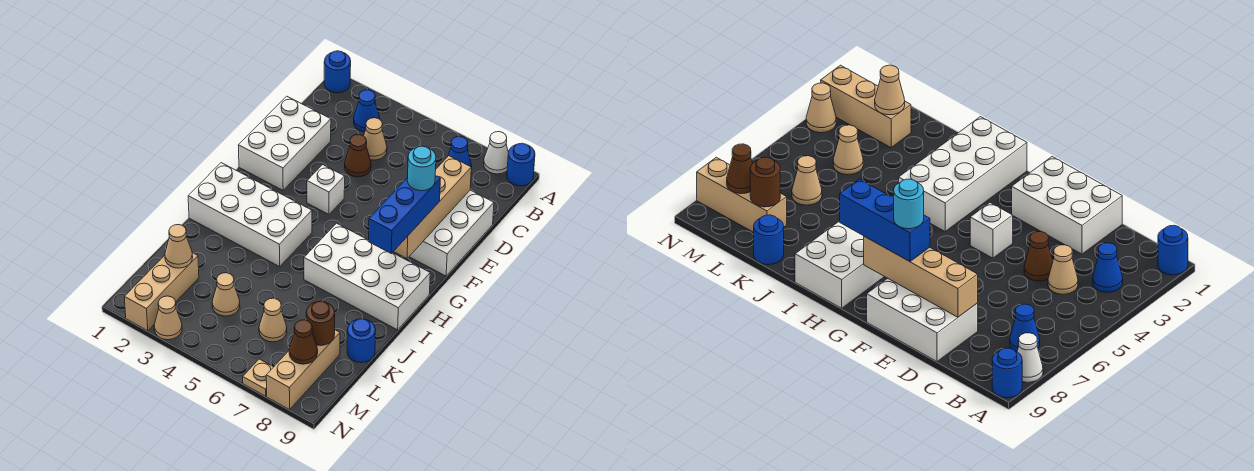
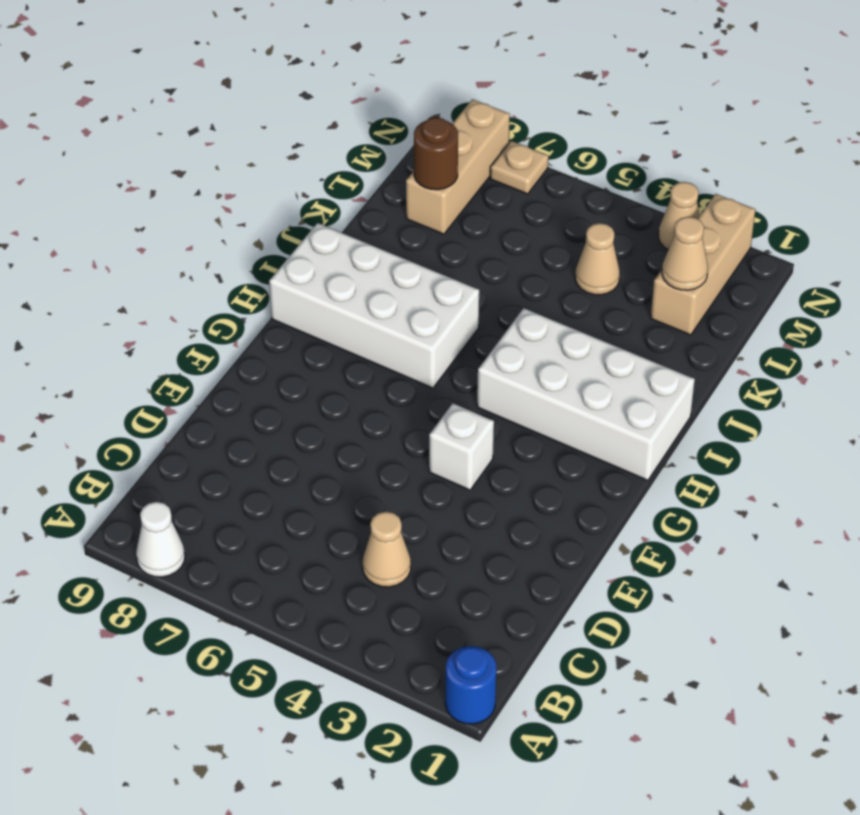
none -> blue round brick A9 level 1
none -> blue cone B3 level 1
none -> blue cone B7 level 1

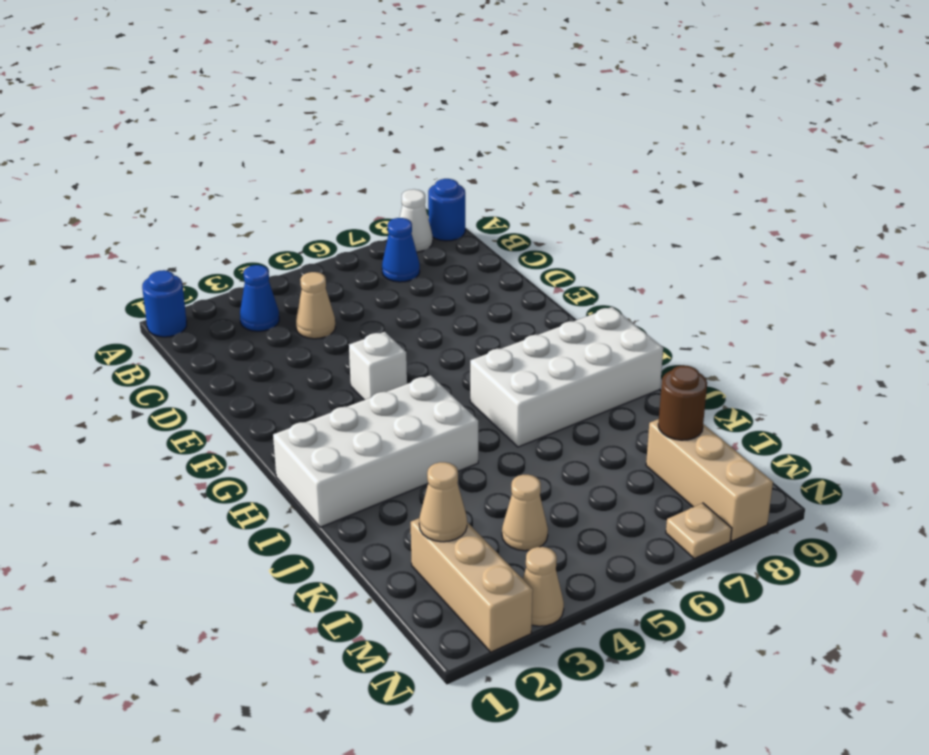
none -> white brick D1:F2 level 1
none -> brown cone D4 level 1
none -> white brick D8:F9 level 1

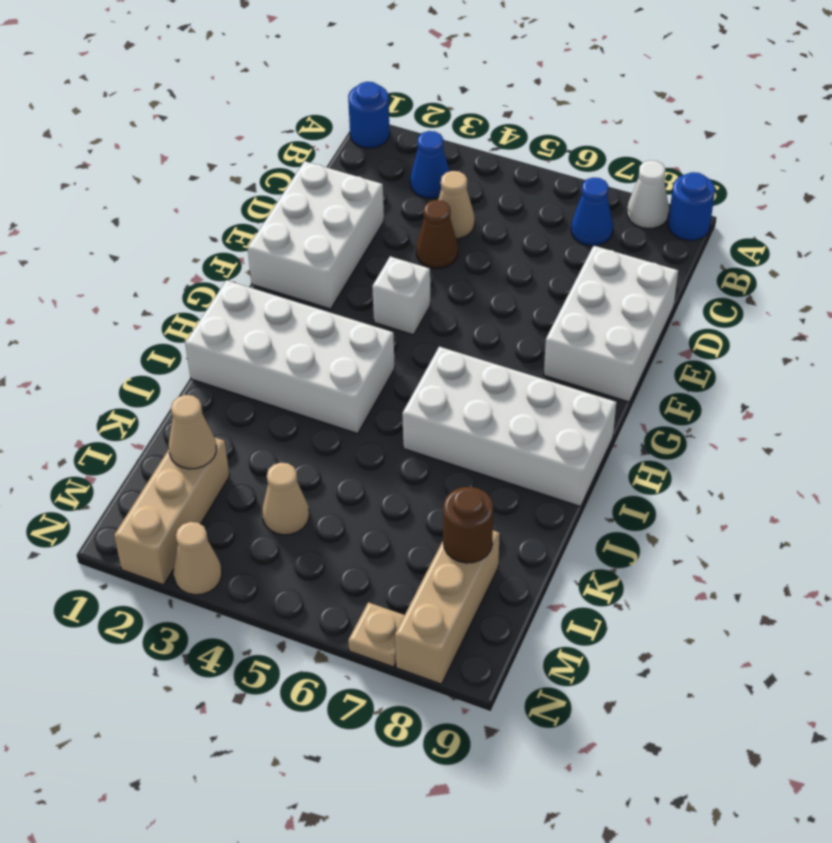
none -> blue round brick K9 level 1
none -> tan cone L6 level 1
none -> tan brick D8:G8 level 2

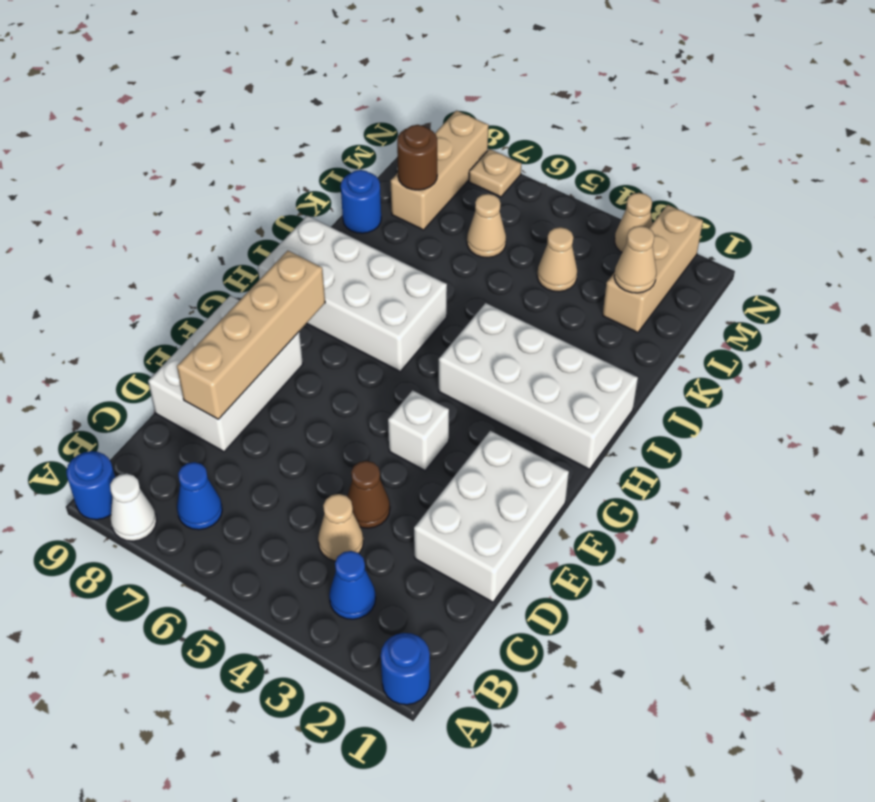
none -> brown cone M8 level 2
none -> blue brick F8:H8 level 3
none -> cyan round brick F8 level 4

